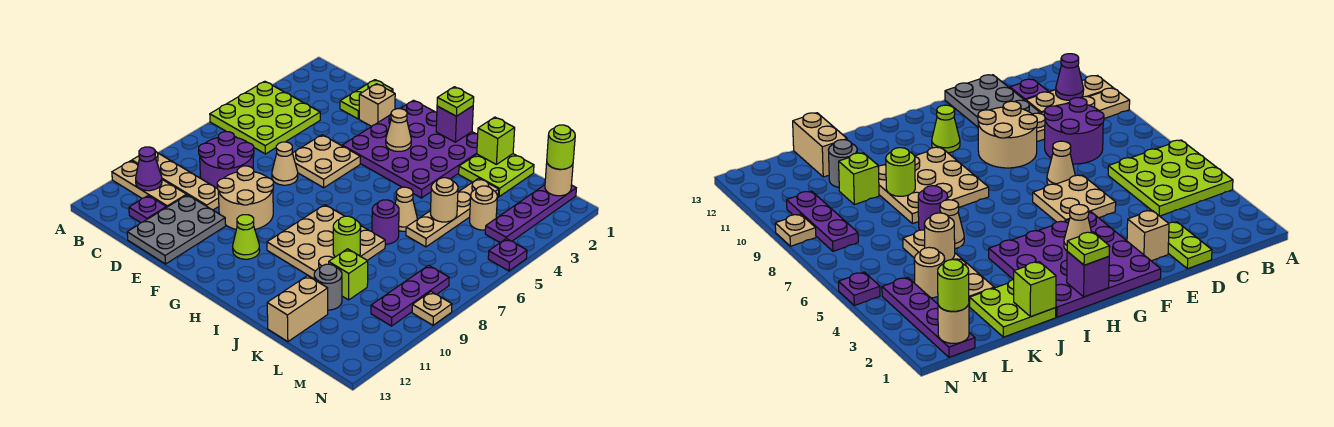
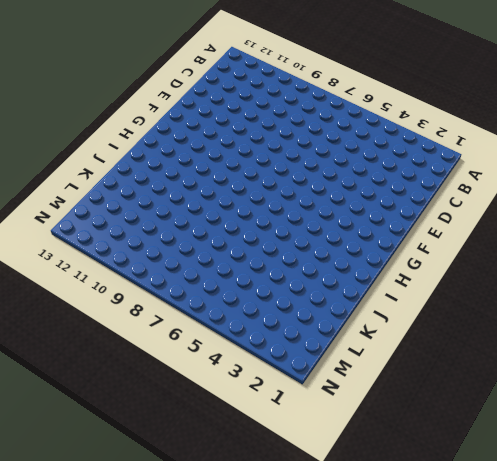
none -> lime plate A4:C6 level 1
none -> tan plate A10:D10 level 1
none -> tan plate A11:C11 level 1
none -> purple round brick C8:D9 level 1

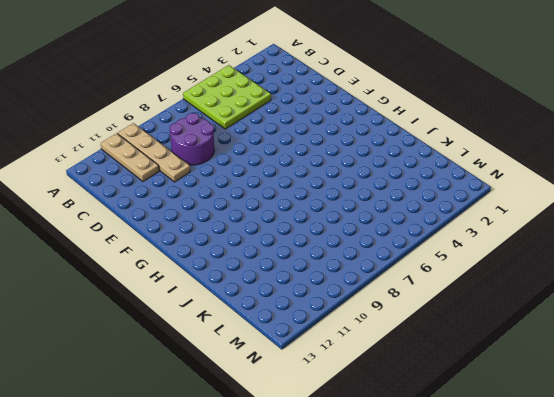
none -> purple plate C12 level 1
none -> lime plate D1:D2 level 1
none -> grey plate D11:E13 level 1
none -> tan brick E2 level 1

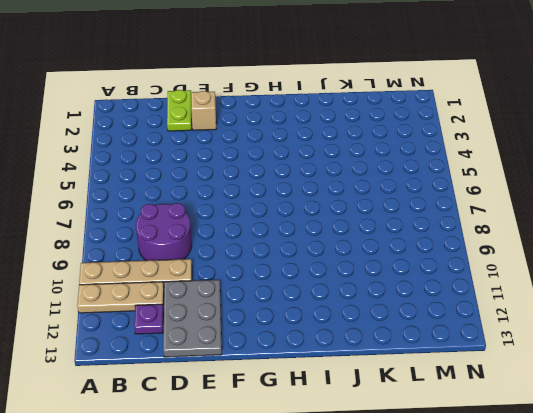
none -> lime plate A4:C6 level 1
none -> tan plate E5:F6 level 1
none -> tan cone E7 level 1
none -> tan round brick E9:F10 level 1

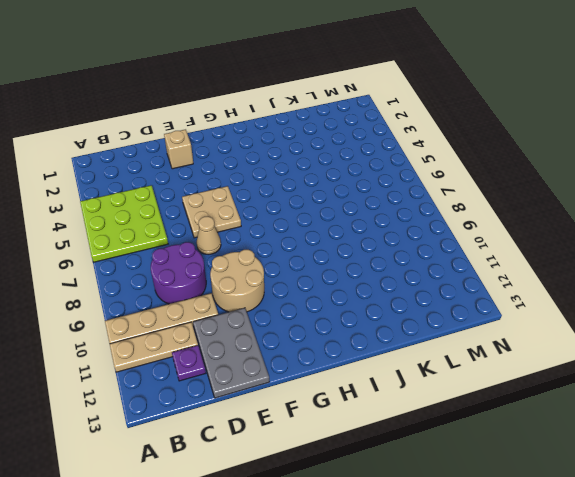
none -> lime plate D1:D2 level 1
none -> purple plate F1:I4 level 1
none -> lime cone G11 level 1
none -> tan plate H8:J10 level 1

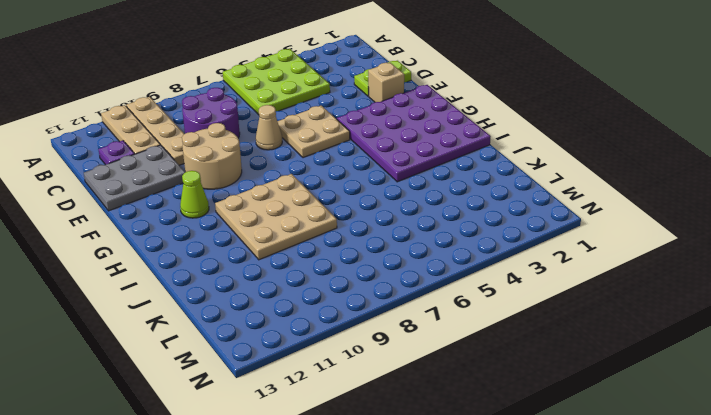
none -> lime plate J1:K2 level 1
none -> tan cone J6 level 1
none -> purple round brick J7 level 1
none -> tan plate K3:K6 level 1

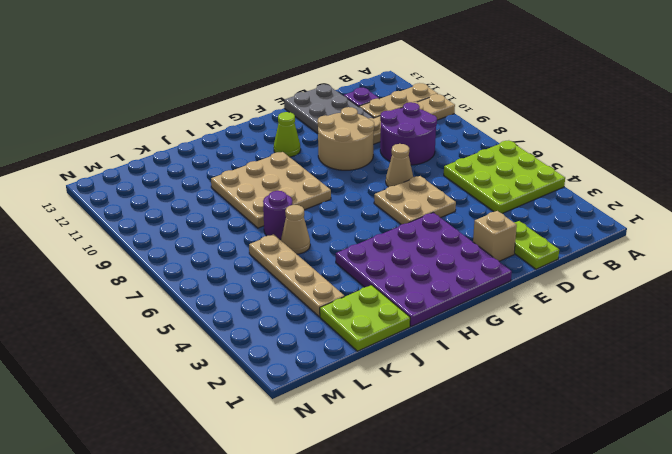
none -> lime brick K10 level 1
none -> grey round brick K11 level 1
none -> tan brick K12:K13 level 1
none -> tan round brick L4 level 1

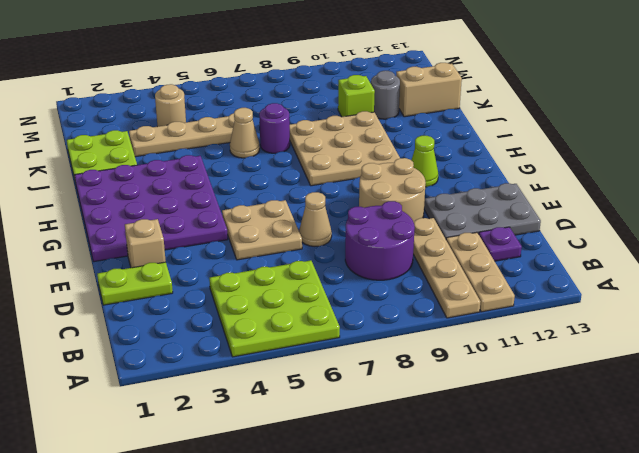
none -> purple plate M1:M4 level 1
none -> purple plate M8:M10 level 1
none -> purple plate N5 level 1
none -> tan plate N9 level 1

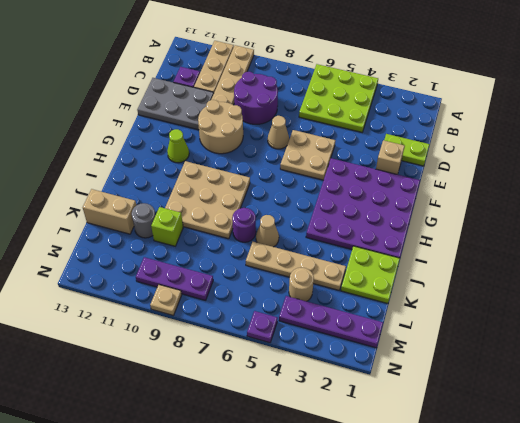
none -> purple cone B11 level 2
none -> tan cone G3 level 2
none -> purple brick H1 level 2
none -> lime brick J1 level 2

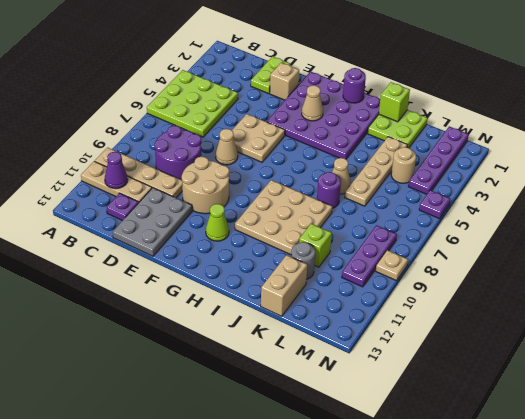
purple round brick H1 level 2 -> purple brick H1 level 2
none -> lime round brick J9 level 2
none -> tan round brick K5 level 2
none -> tan round brick M1 level 2
none -> lime plate H1 level 3

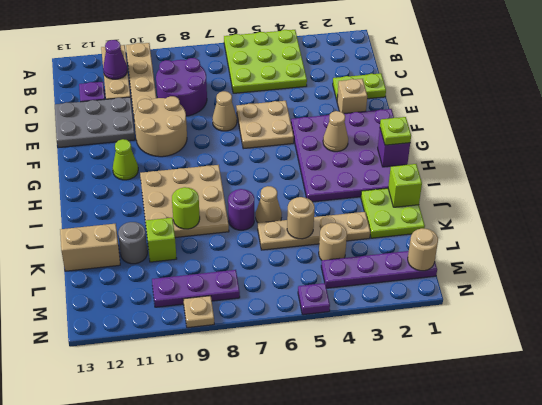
none -> lime round brick M1 level 3

